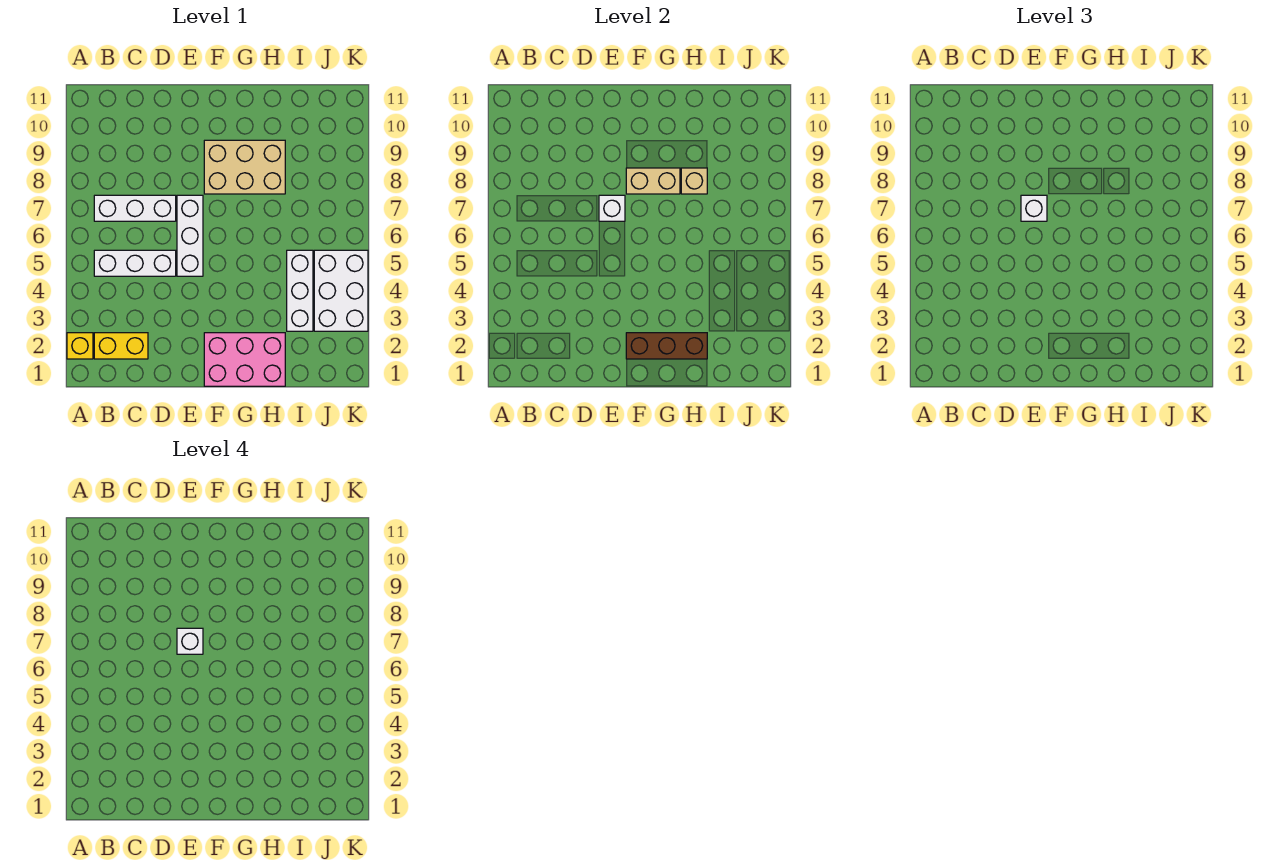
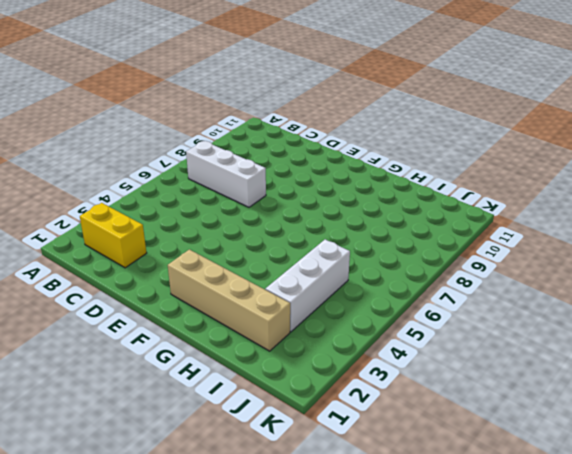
tan brick F2:I2 level 1 -> pink brick F1:H2 level 1
none -> yellow brick A2 level 1
none -> white brick B5:D5 level 1
none -> white brick E5:E7 level 1

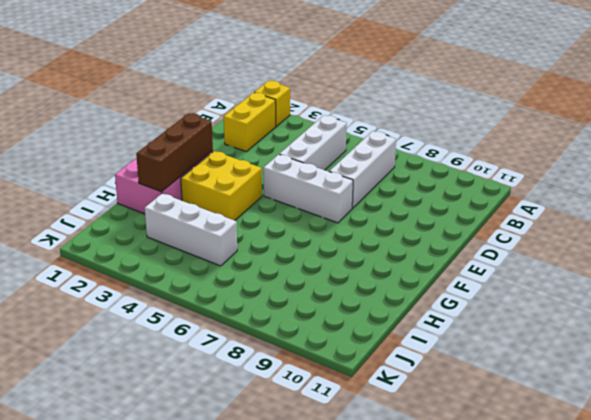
yellow brick F3:G4 level 1 -> none
none -> tan brick F8:H9 level 1
none -> white brick J3:K5 level 1
none -> white brick E7 level 2

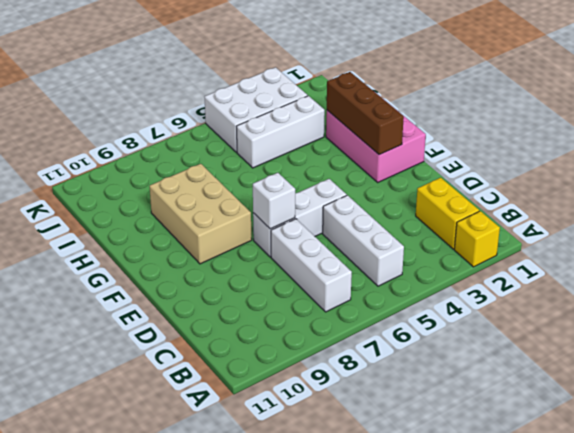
none -> tan brick F8:G8 level 2
none -> tan brick H8 level 2
none -> white brick E7 level 3

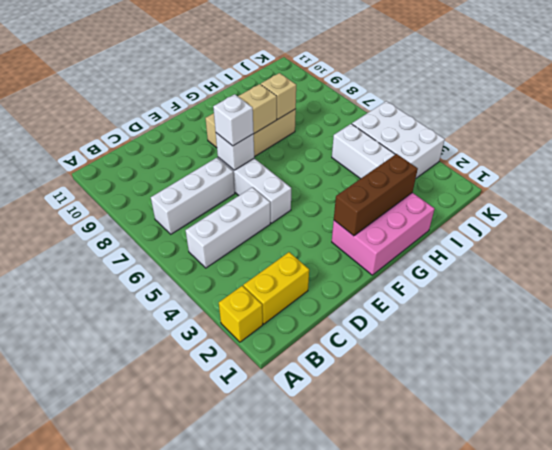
none -> white brick E7 level 4

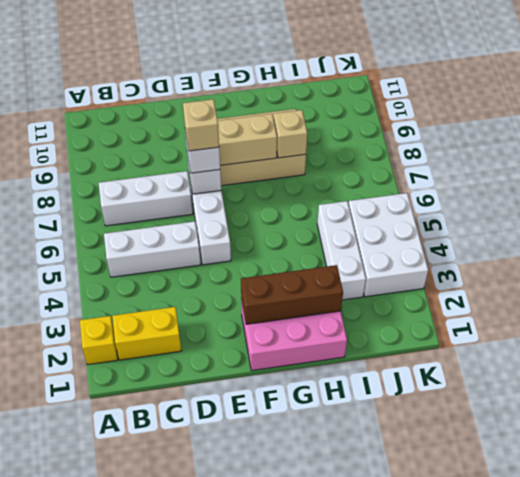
tan brick E7 level 4 -> white brick E7 level 4

